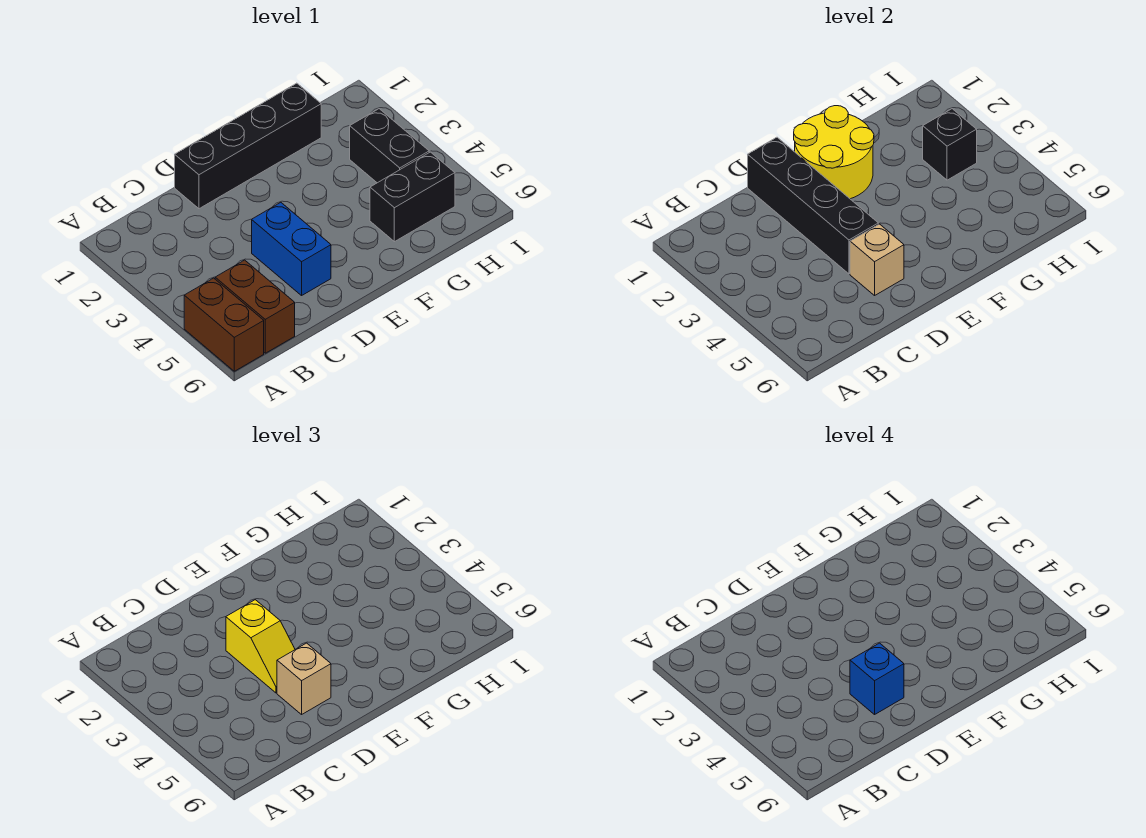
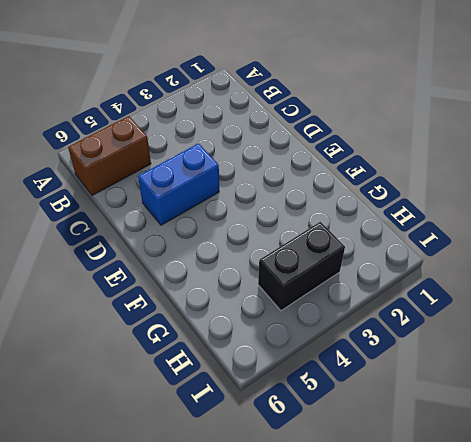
none -> brown brick A5:A6 level 1
none -> black brick D1:G1 level 1
none -> black brick G5:H5 level 1

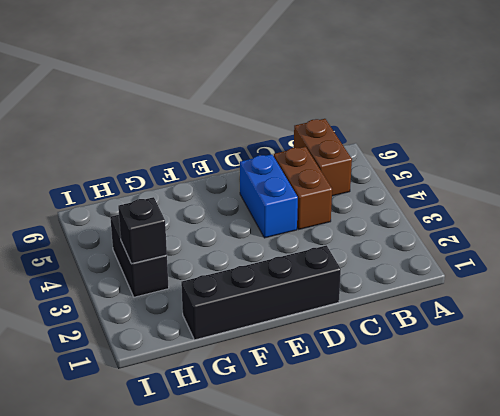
brown brick C4:C5 level 1 -> brown brick A5:A6 level 1
none -> black brick G5:H5 level 1
none -> black brick D1:D4 level 2
none -> tan brick D5 level 2

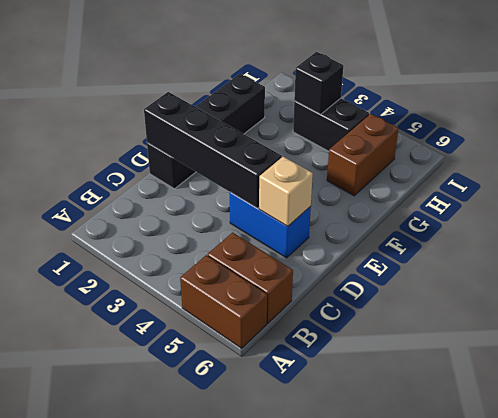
brown brick G5:H5 level 1 -> black brick G5:H5 level 1
none -> yellow round brick E1:F2 level 2
none -> yellow slope D3:D4 level 3 top 3
none -> tan brick D5 level 3

